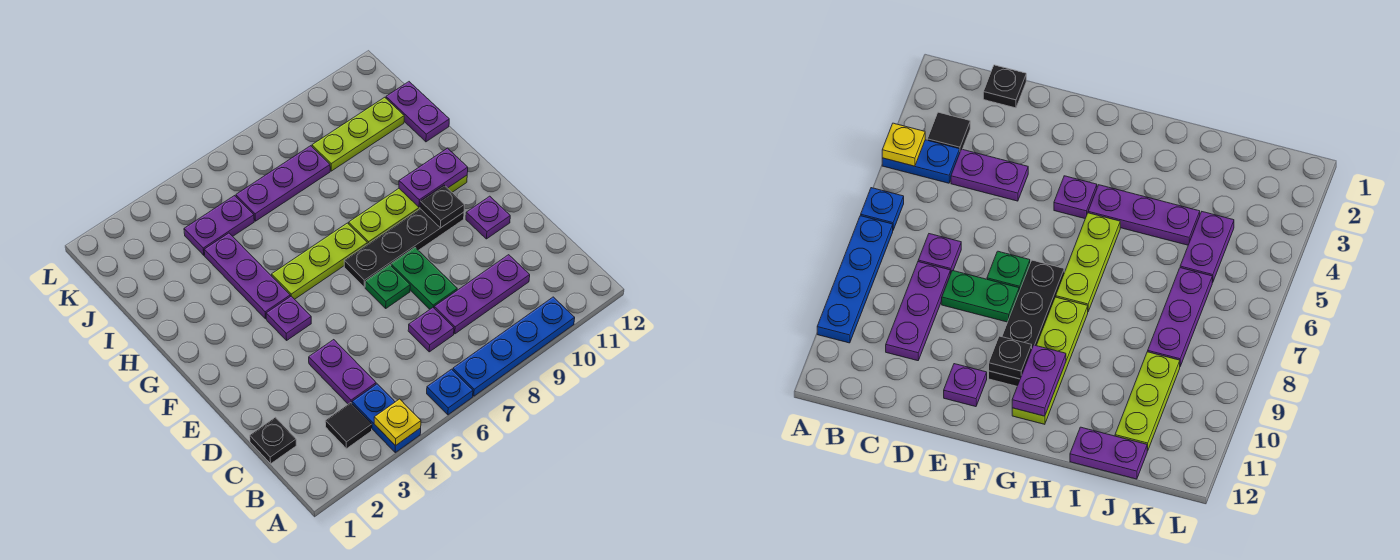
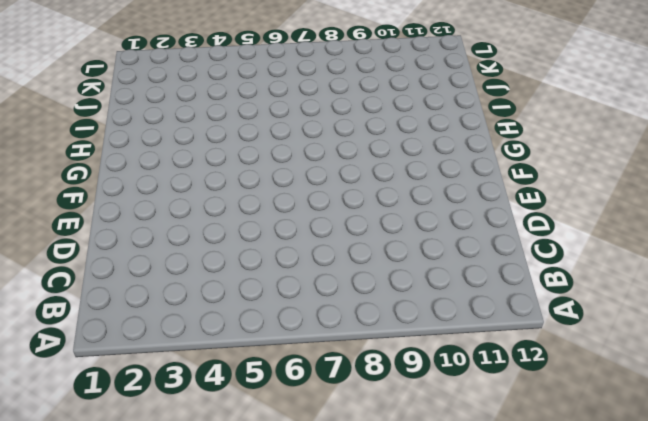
none -> blue plate A4:B4 level 1
none -> blue plate A6 level 1
none -> blue plate A7:A10 level 1

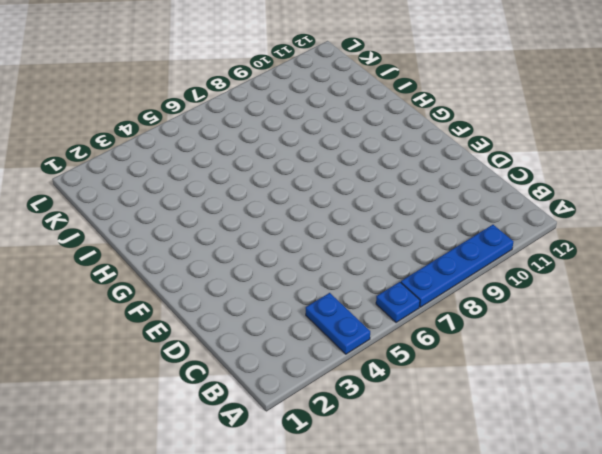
none -> black tile B3 level 1
none -> black plate C1 level 1
none -> purple plate C4:D4 level 1

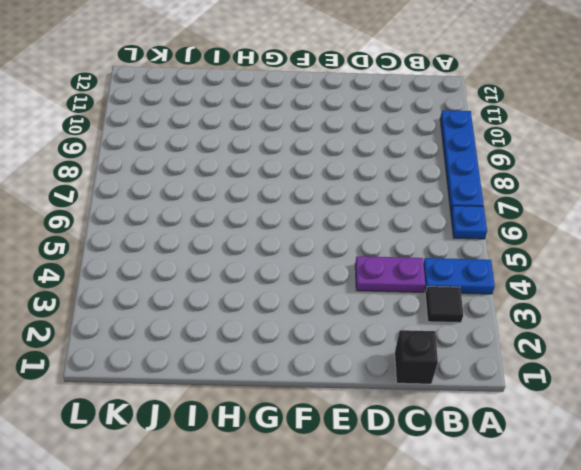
black brick C1 level 1 -> black plate C1 level 1
none -> purple plate C7 level 1
none -> purple plate C8:C10 level 1
none -> green plate D8:E8 level 1

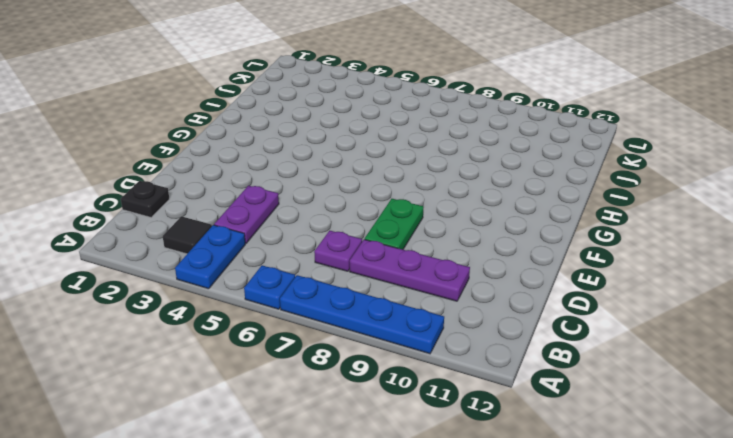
none -> green plate E7 level 1
none -> purple plate E11 level 1
none -> purple plate F4 level 1

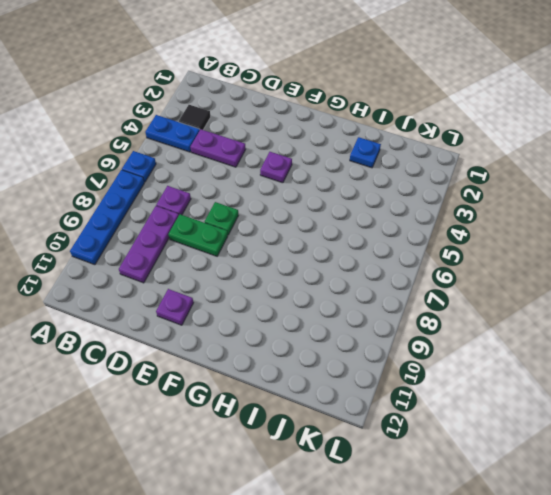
blue plate I2 level 1 -> none
none -> black plate C1 level 1
none -> black plate F7:F10 level 1
none -> purple plate G4:I4 level 1

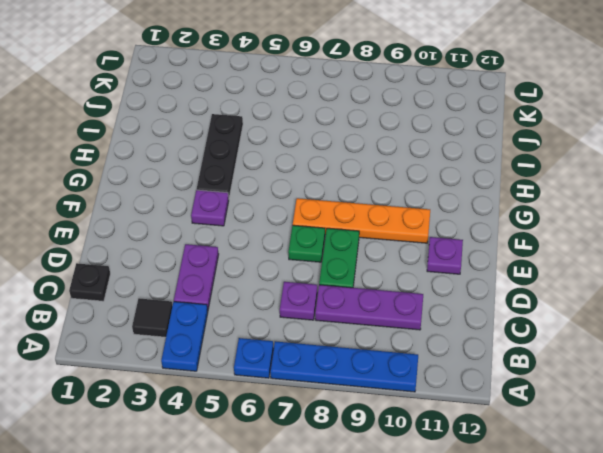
orange plate F7:F10 level 1 -> black plate F7:F10 level 1
black plate G4:I4 level 1 -> purple plate G4:I4 level 1
none -> lime plate G5:G7 level 1
none -> lime plate G8:G11 level 1
none -> purple plate I12:J12 level 1

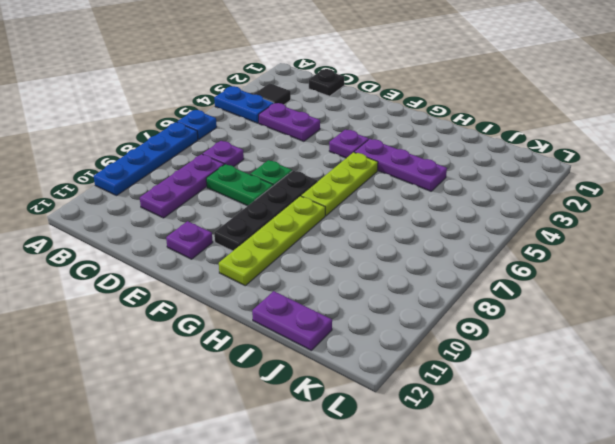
none -> purple plate J4:J5 level 1
none -> purple plate J6:J8 level 1
none -> lime plate J9:J11 level 1

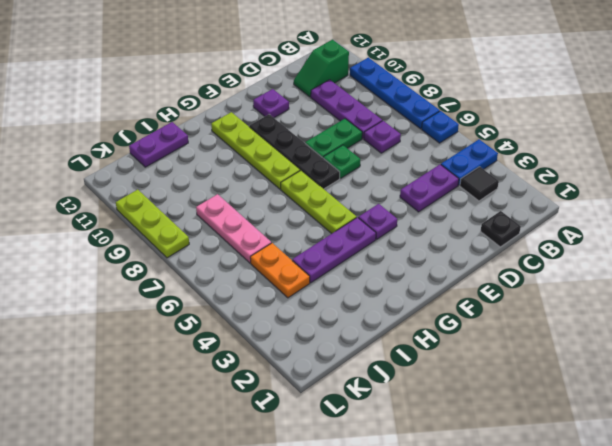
green slope B11:C11 level 1 top B -> none
orange plate J4:J5 level 1 -> purple plate J4:J5 level 1
pink plate J6:J8 level 1 -> purple plate J6:J8 level 1
lime plate L8:L10 level 1 -> lime plate J9:J11 level 1
none -> yellow plate A4 level 2
none -> black plate F10 level 2
none -> purple plate G10:G11 level 2

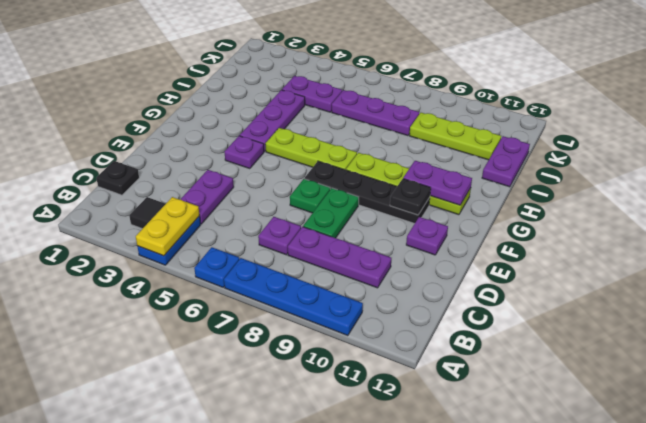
yellow plate A4:B4 level 2 -> yellow plate A4 level 2

